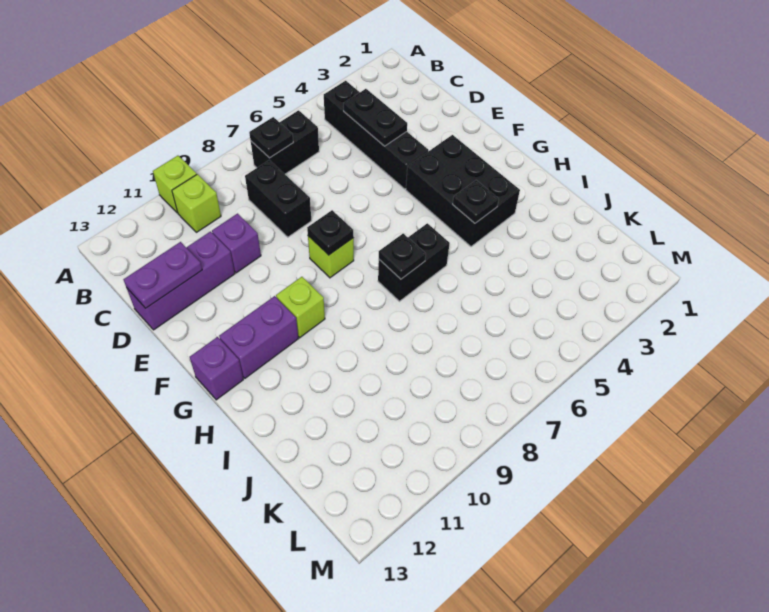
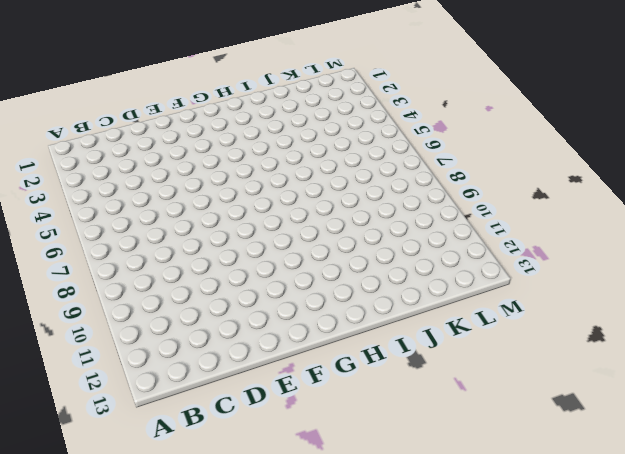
none -> lime brick A10 level 1
none -> black brick B4:E4 level 1
none -> black brick B6:B7 level 1

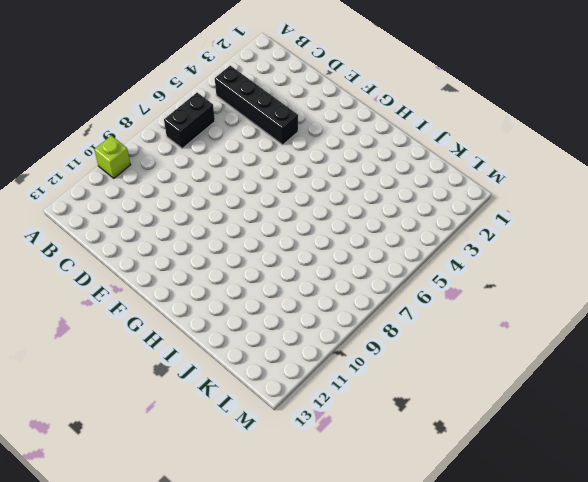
none -> lime brick B10 level 1
none -> black brick C8:D8 level 1
none -> purple brick D10 level 1

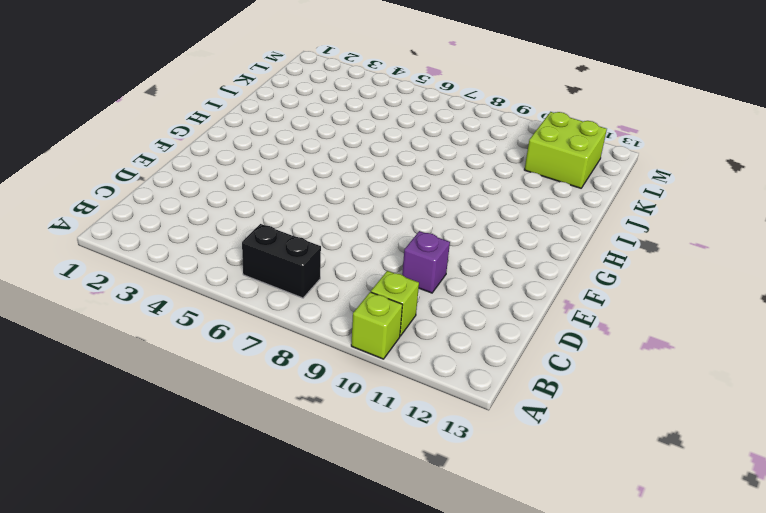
lime brick K11:L12 level 1 -> none
none -> black brick B4:E4 level 1
none -> black brick C8:D8 level 1
none -> purple brick D11:D13 level 1

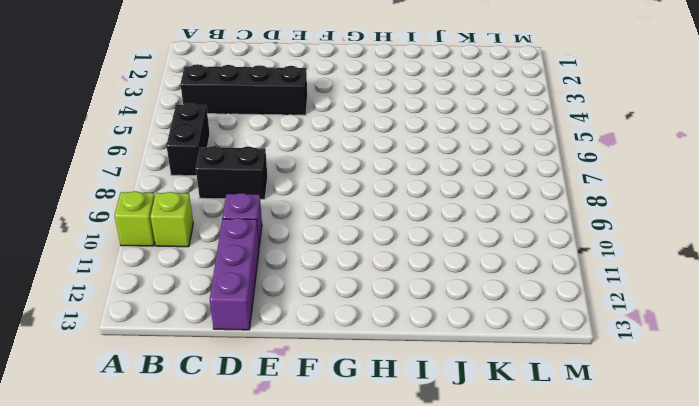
none -> black brick F3:H4 level 1
none -> lime brick F8 level 1
none -> lime brick G10 level 1

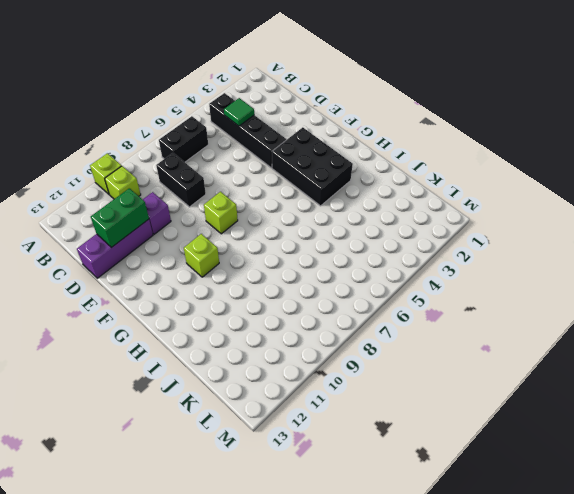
green tile C4 level 2 -> black plate C4:D4 level 2
green brick D11:D12 level 2 -> purple plate D12:D13 level 2
none -> purple brick G11:G12 level 1
none -> purple brick G13 level 1
none -> black brick H6:H7 level 1

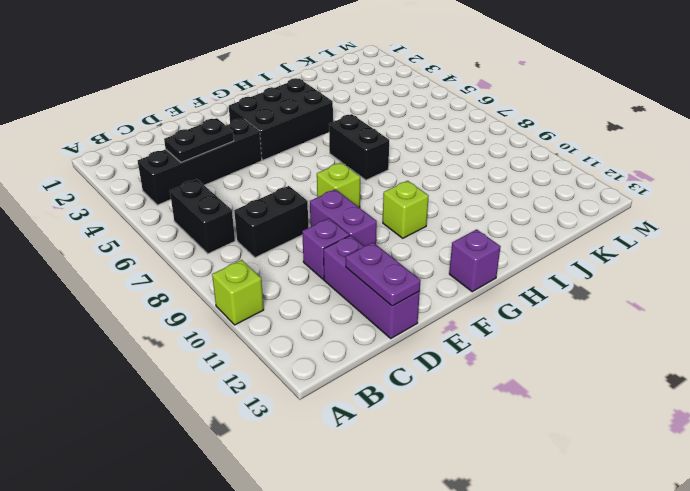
purple brick E9:E10 level 1 -> purple brick G11:G12 level 1
none -> lime brick B10 level 1
none -> black plate B7 level 2
none -> black plate F8 level 2

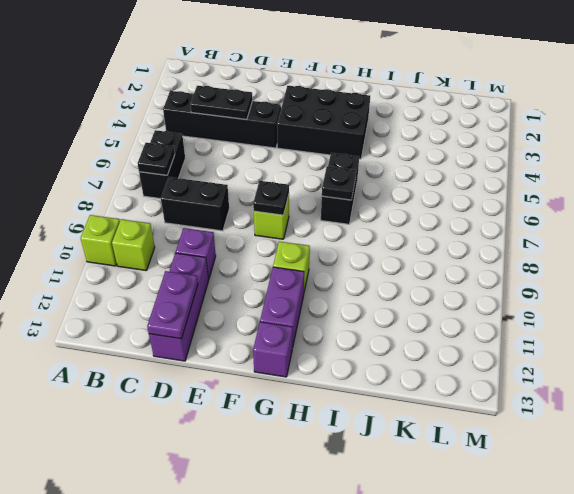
none -> black plate H4 level 2

